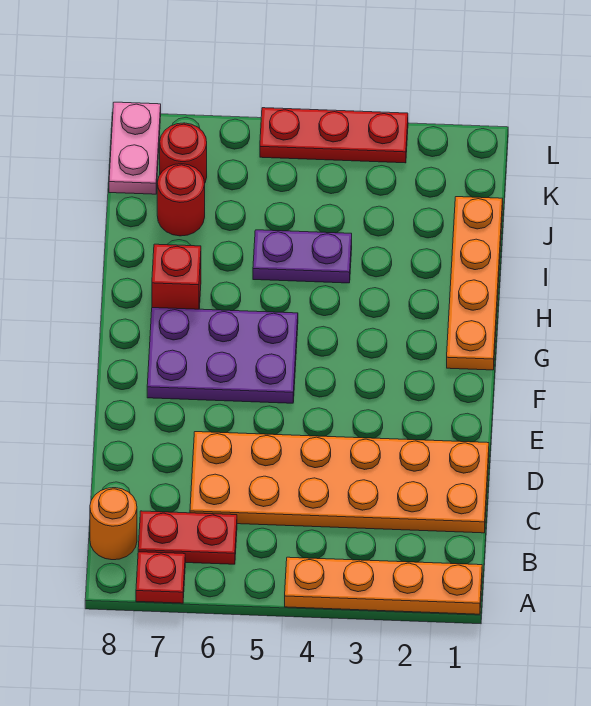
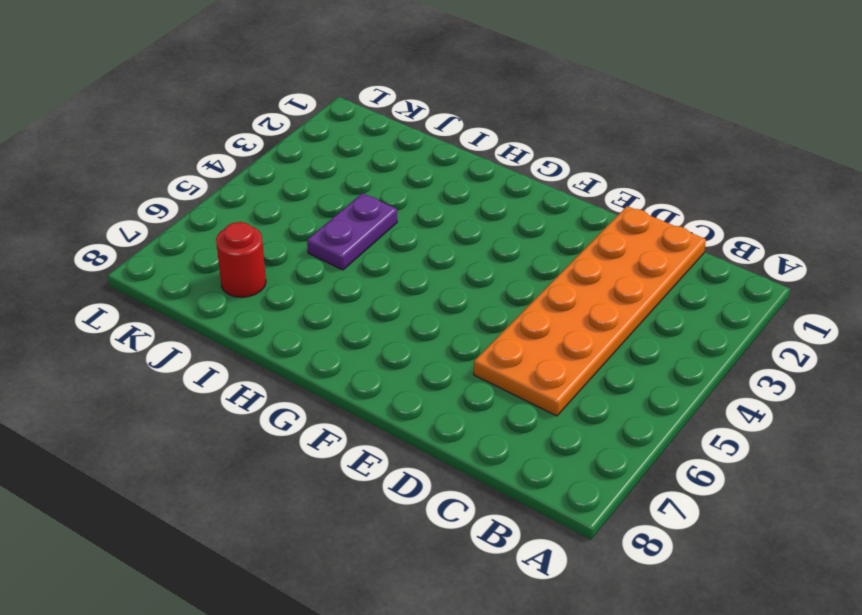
none -> orange plate A1:A4 level 1
none -> red plate A7 level 1
none -> red plate B6:B7 level 1

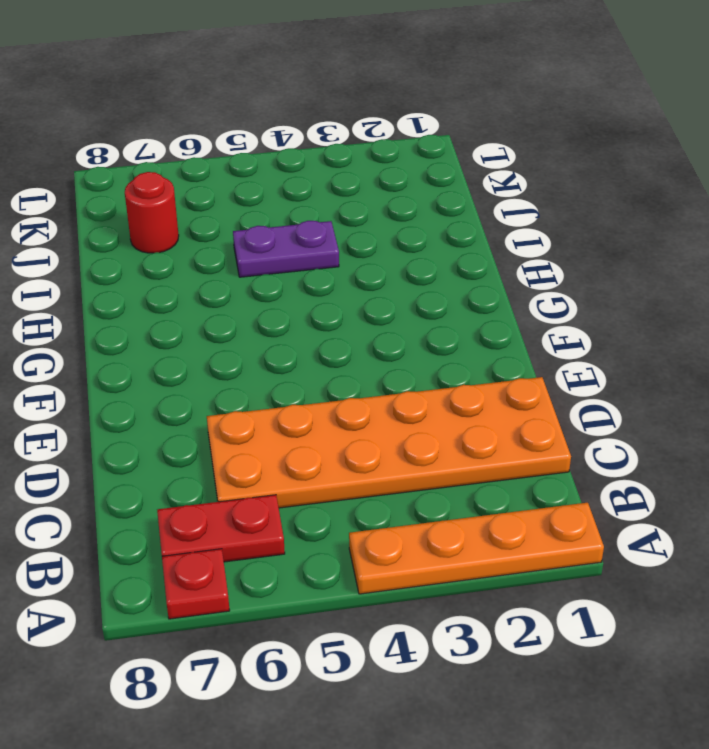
none -> orange round brick B8 level 1
none -> purple plate F5:G7 level 1
none -> orange plate G1:J1 level 1

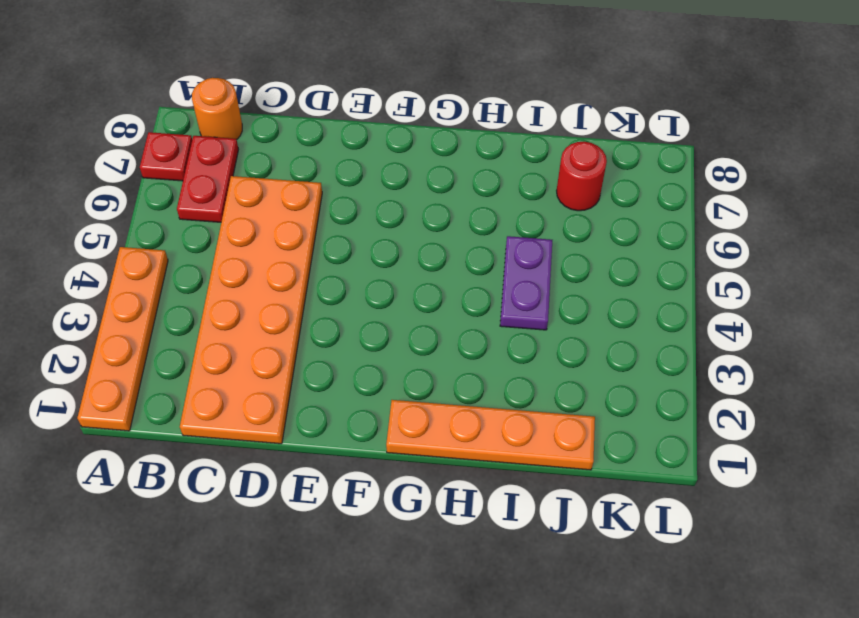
none -> purple plate F5:G7 level 1
none -> red brick H7 level 1
none -> red round brick K7 level 1

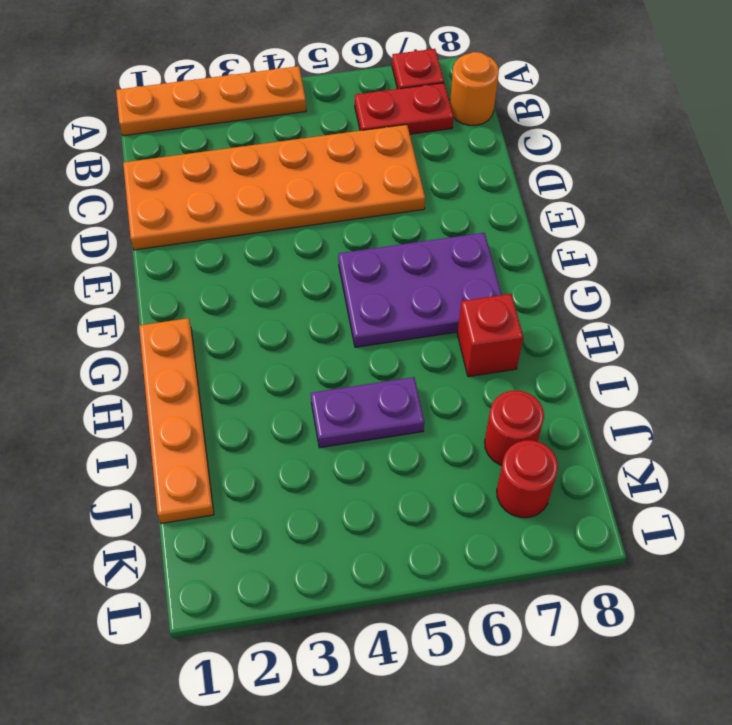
none -> pink plate K8:L8 level 1
none -> red plate L3:L5 level 1

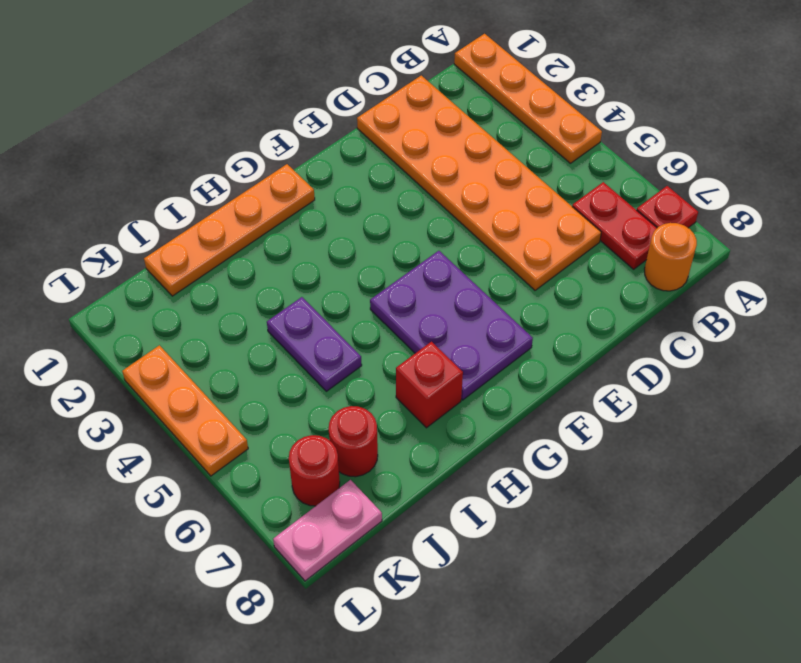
orange plate L3:L5 level 1 -> red plate L3:L5 level 1

